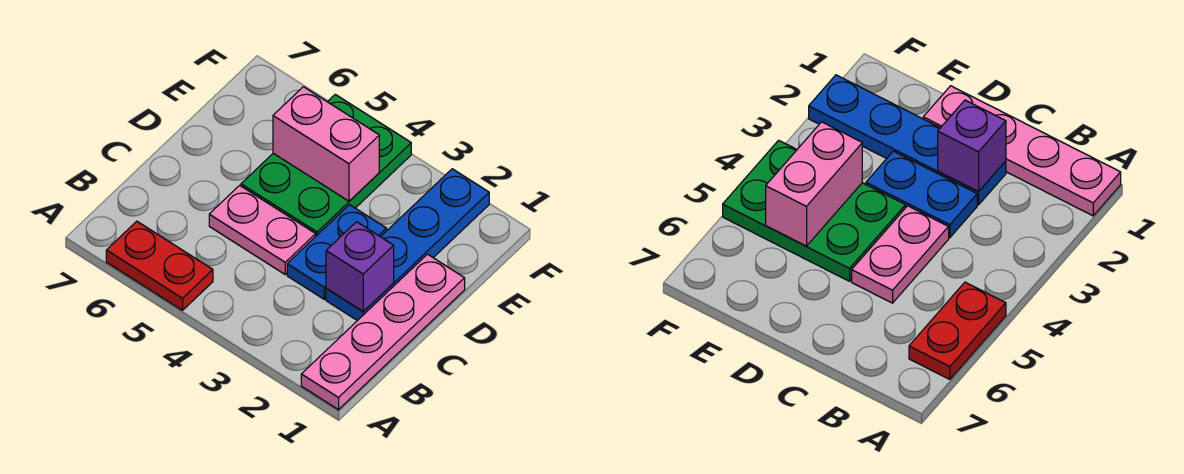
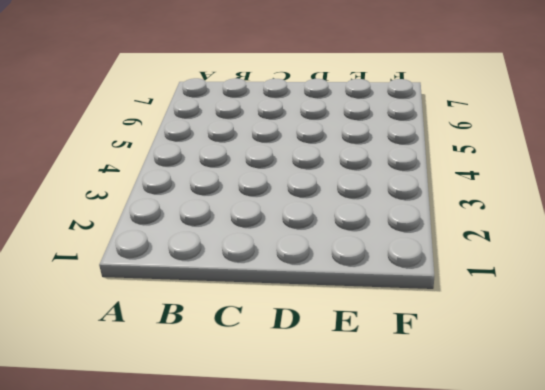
none -> pink plate A1:D1 level 1
none -> red plate A5:A6 level 1

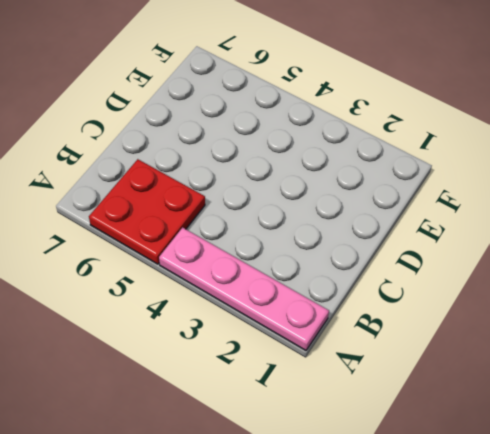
pink plate A1:A4 level 1 -> pink plate A1:D1 level 1
red plate A5:B6 level 1 -> red plate A5:A6 level 1
none -> blue plate C2:F2 level 1
none -> blue plate C3:D3 level 1

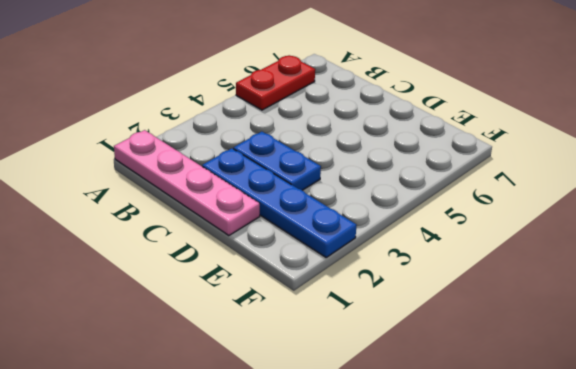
none -> pink plate C4:C5 level 1
none -> green plate D4:F5 level 1

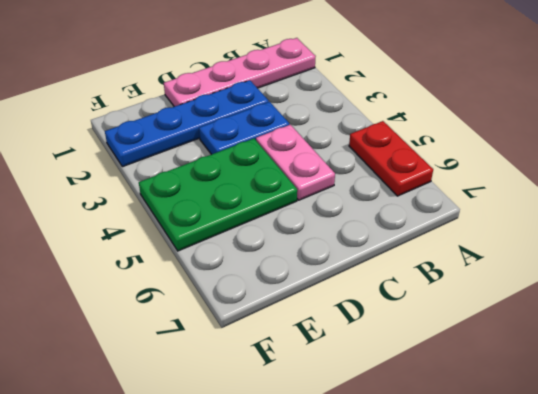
none -> purple brick C2 level 2
none -> pink brick E4:E5 level 2

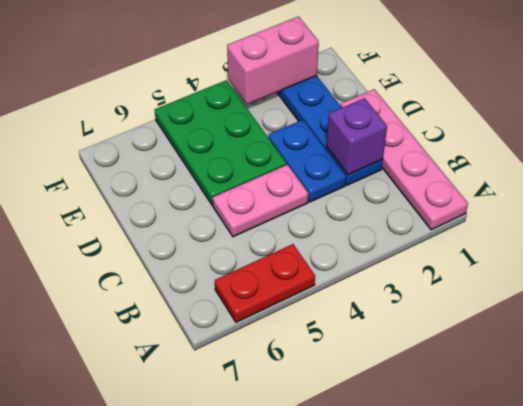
pink brick F2:F3 level 2 -> pink brick E4:E5 level 2

